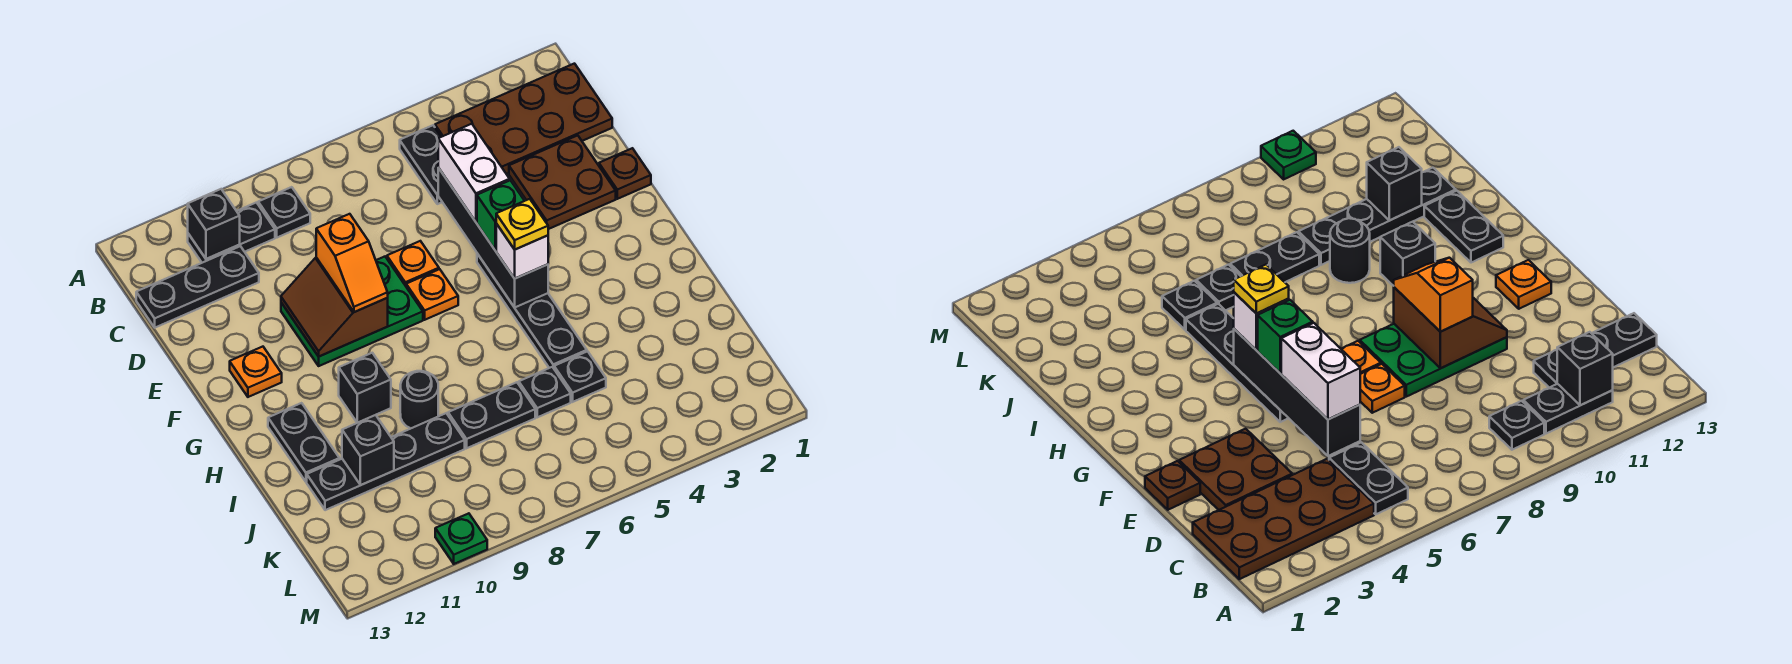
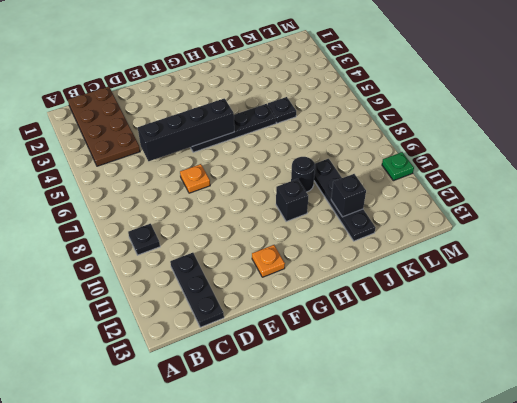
none -> black plate B5:C5 level 1
none -> black plate B10:B11 level 1
none -> brown plate D2:E3 level 1

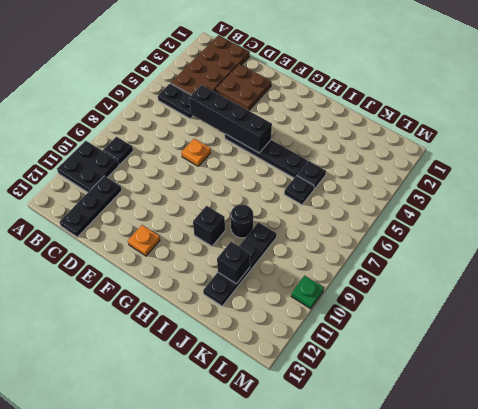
black plate A10:B11 level 1 -> black plate B10:B11 level 1
none -> brown plate E1 level 1
none -> green plate E8:F10 level 1
none -> orange plate F7 level 1

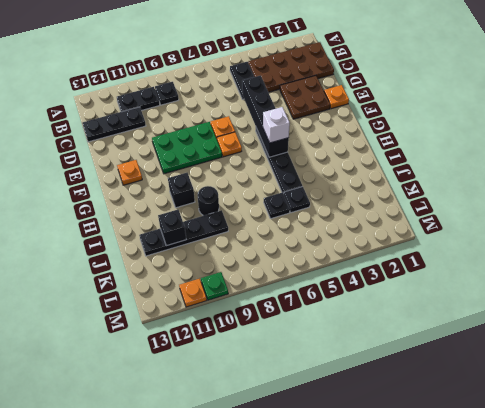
orange plate E1 level 1 -> brown plate E1 level 1
orange plate M11 level 1 -> none
none -> black plate H12:I12 level 1
none -> black plate J7:J8 level 1
none -> black brick B11 level 2

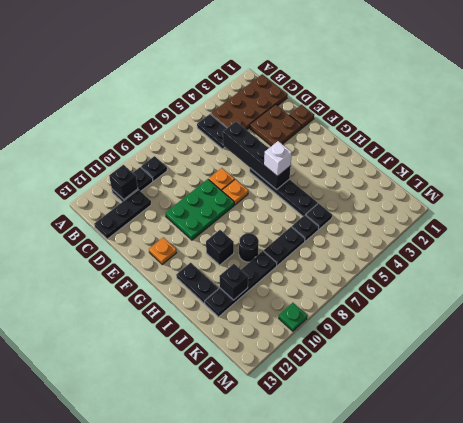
none -> brown slope E9:F10 level 2 top 9
none -> white brick D5:E5 level 3
none -> orange slope E9:F9 level 3 top E

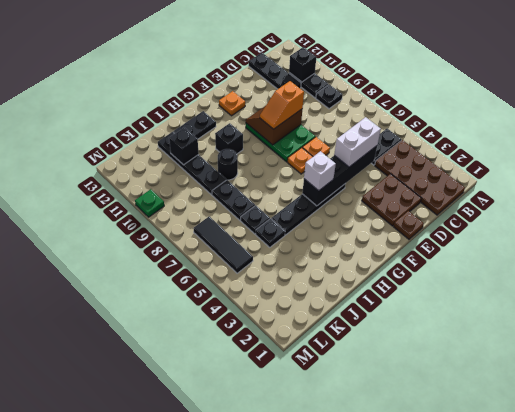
black tile L5:L7 level 1 -> none
none -> green brick F5 level 3
none -> yellow plate G5 level 4

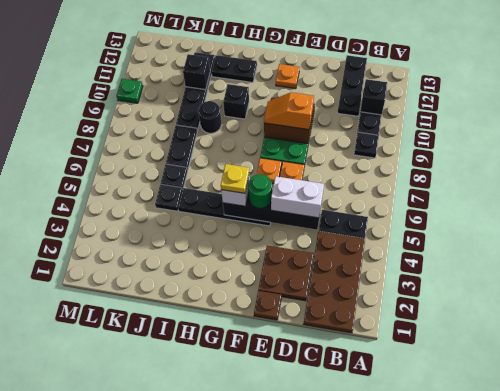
green round brick F5 level 3 -> green brick F5 level 3

